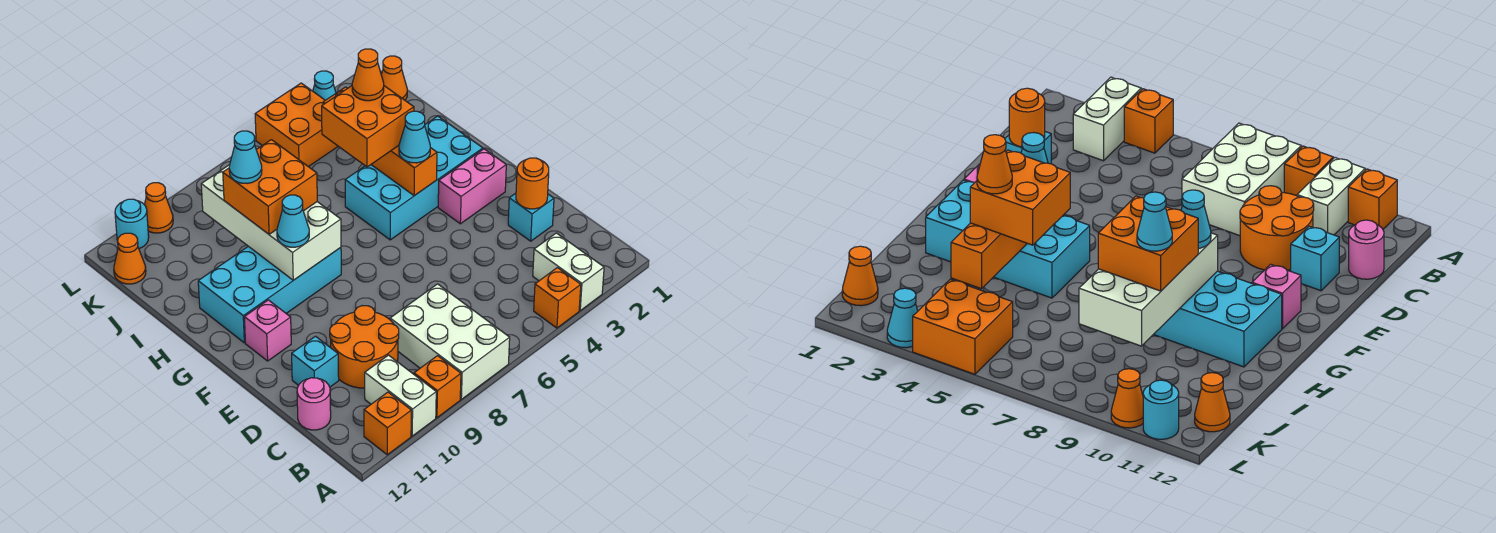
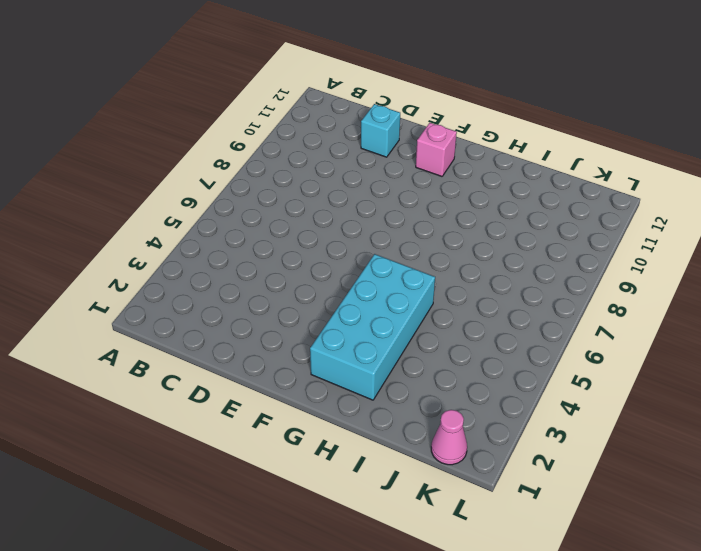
pink cone K1 level 1 -> orange cone K1 level 1
none -> white brick A3:B3 level 1
none -> orange brick A4 level 1
none -> white brick A7:C8 level 1

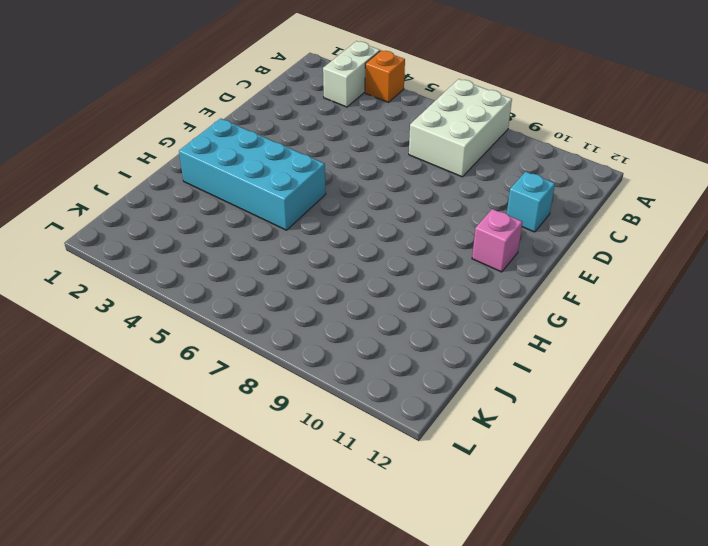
none -> orange brick A9 level 1
none -> white brick A10:B10 level 1
none -> orange brick A11 level 1

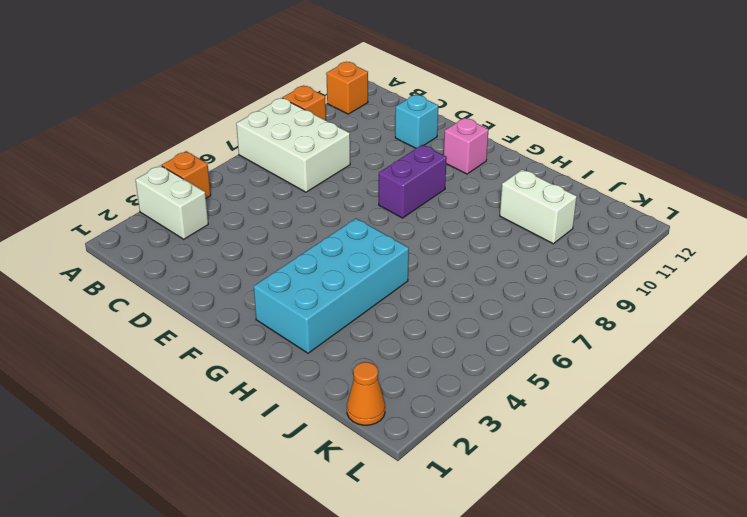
purple brick F8:F9 level 1 -> none
white brick I10:J10 level 1 -> white brick A10:B10 level 1
none -> orange round brick C9:D10 level 1
none -> pink round brick C12 level 1
none -> cyan brick D2 level 1

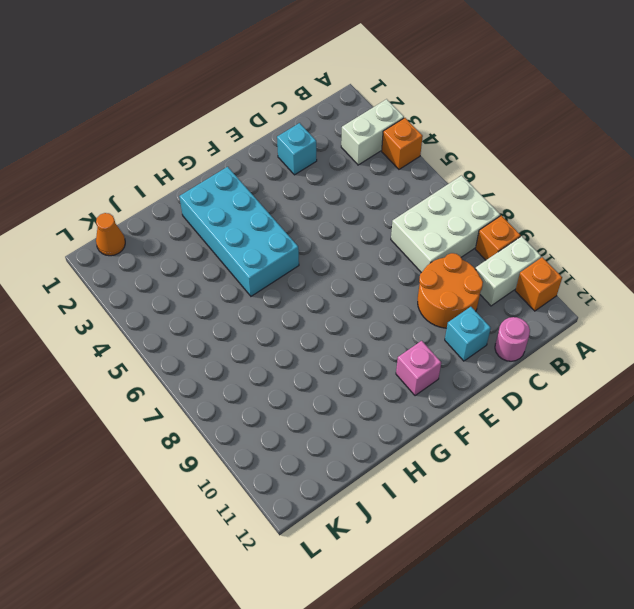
none -> pink brick F2:F3 level 1
none -> cyan brick G8:H11 level 1
none -> orange brick K4:L5 level 1

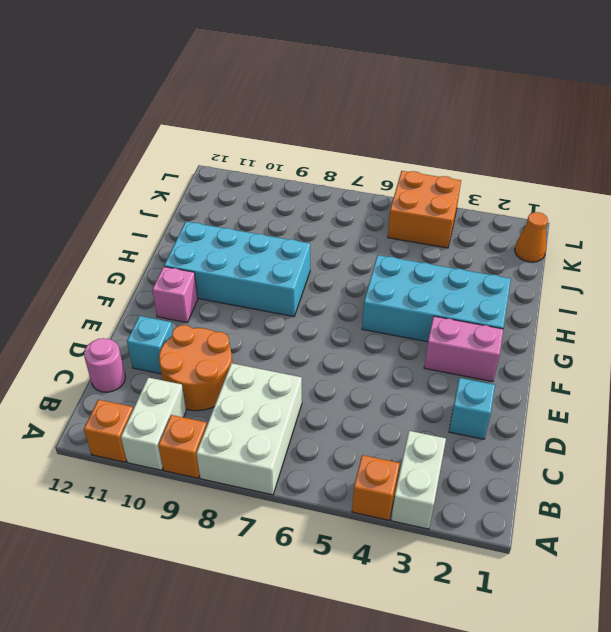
none -> orange cone K12 level 1
none -> cyan cone L3 level 1
none -> orange cone L10 level 1

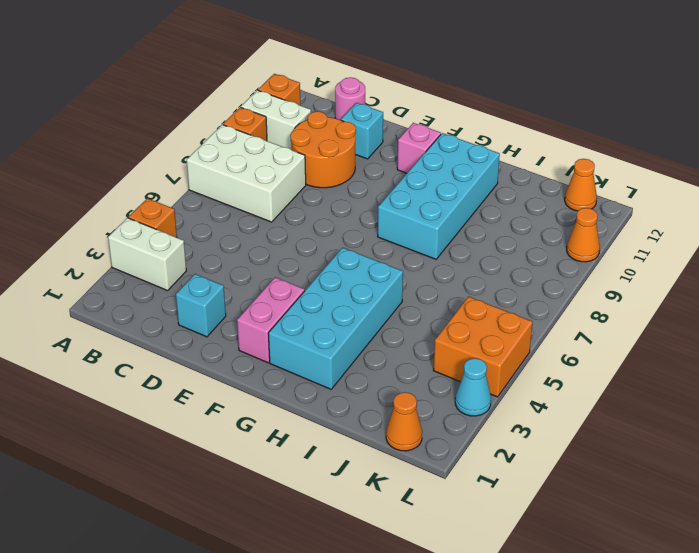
none -> cyan round brick L11 level 1
none -> orange round brick D2 level 2
none -> orange brick G4:J4 level 2

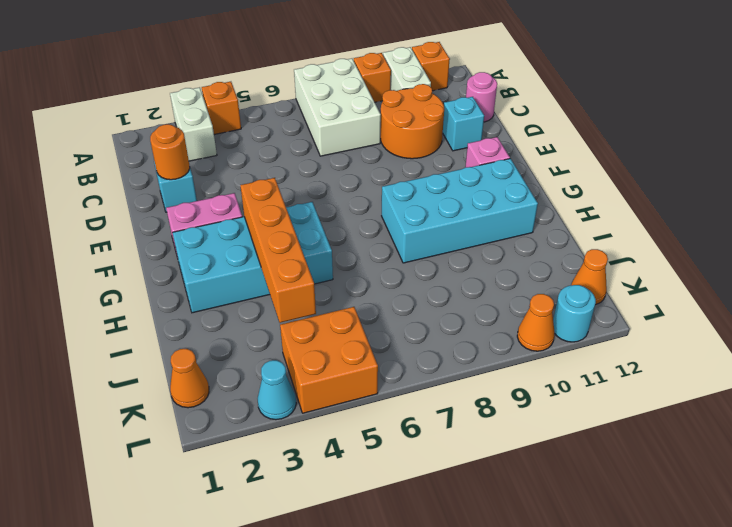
none -> white brick G8:J9 level 2
none -> cyan cone G4 level 3
none -> cyan cone G9 level 3

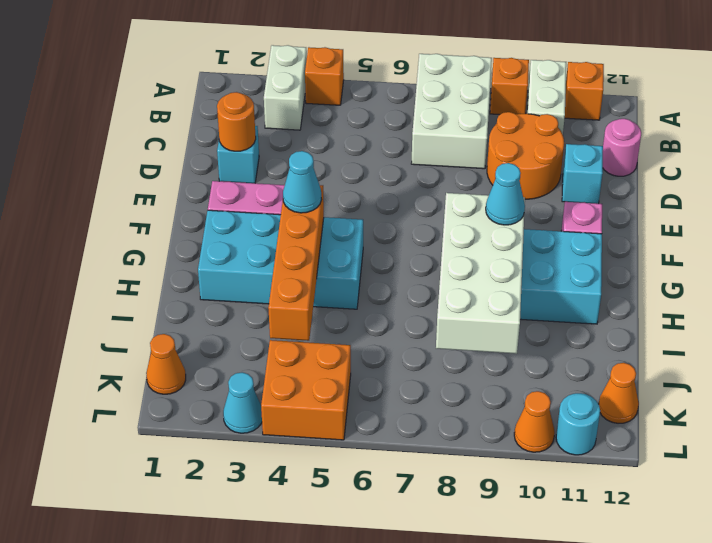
none -> orange brick H4:I5 level 3
none -> orange brick H8:I9 level 3
none -> orange cone I4 level 4

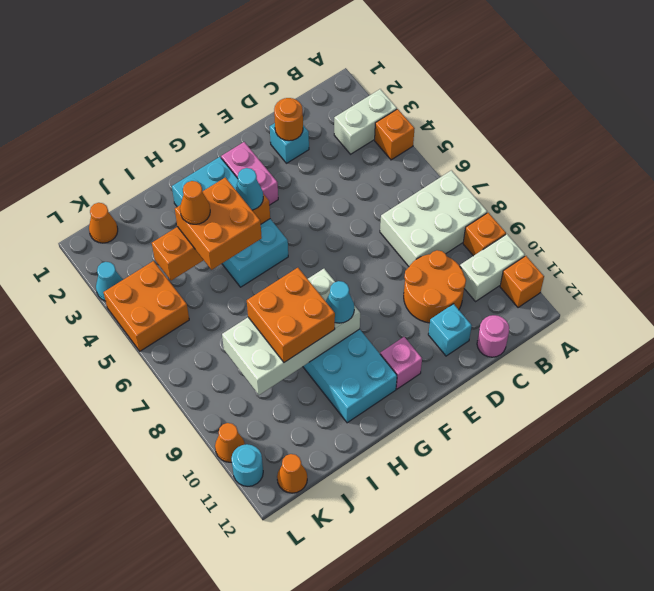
none -> cyan cone I9 level 4

